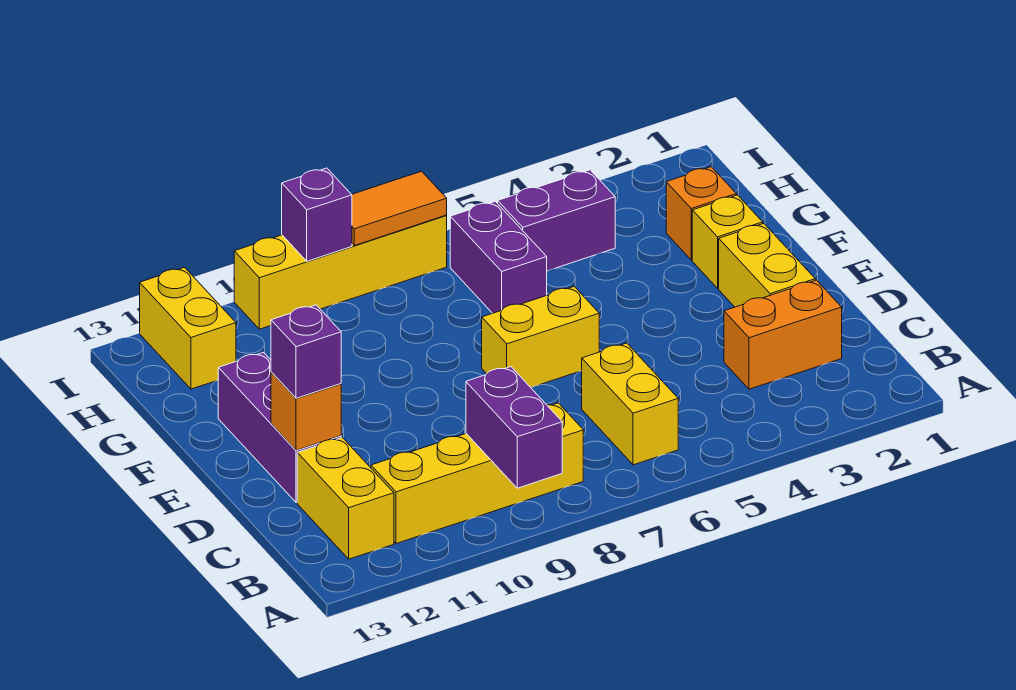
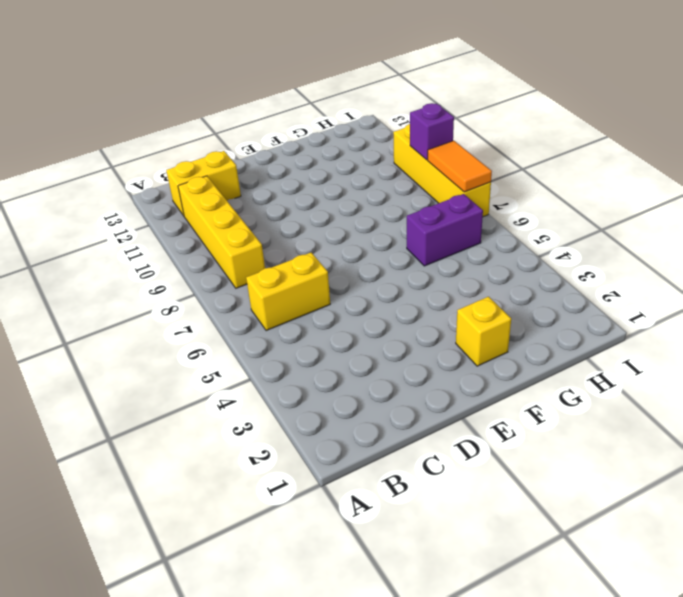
none -> orange brick C2:C3 level 1
none -> yellow brick D2:E2 level 1
none -> purple brick D12:F12 level 1

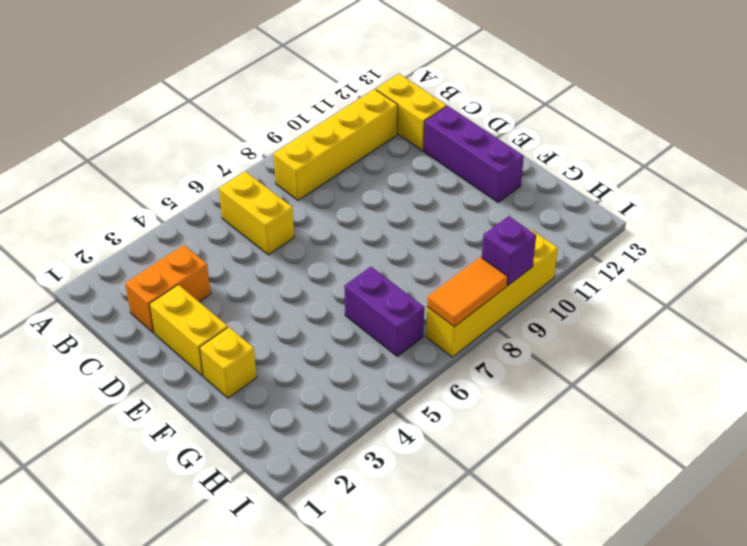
none -> yellow brick E6:E7 level 1
none -> orange brick G2 level 1
none -> purple brick H4:H5 level 1

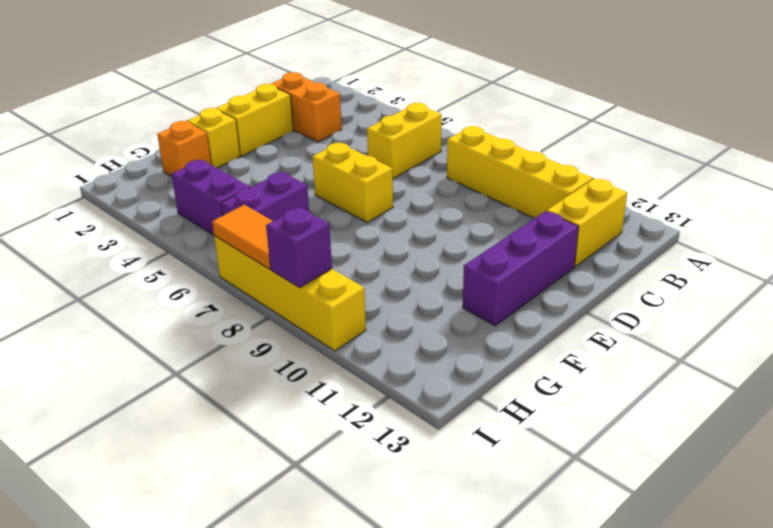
none -> yellow brick H12:I12 level 1
none -> purple brick A9:B9 level 2
none -> orange brick D12 level 2

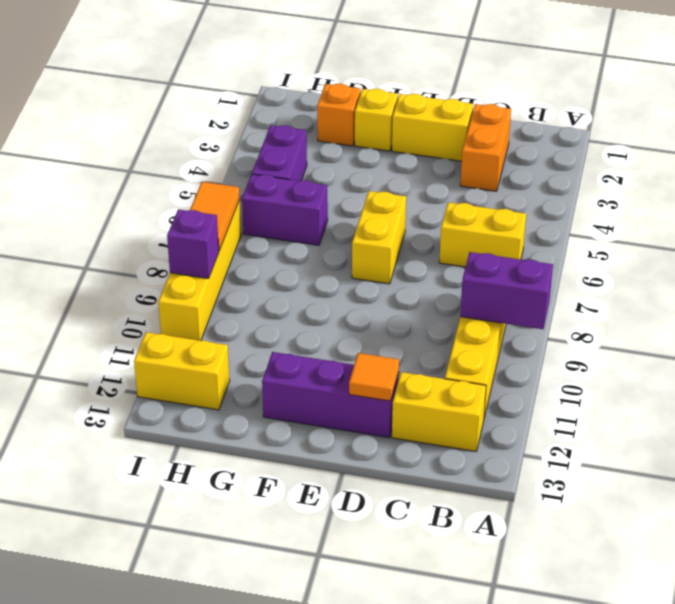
orange tile D12 level 2 -> orange brick D12 level 2
none -> purple brick D12 level 3

